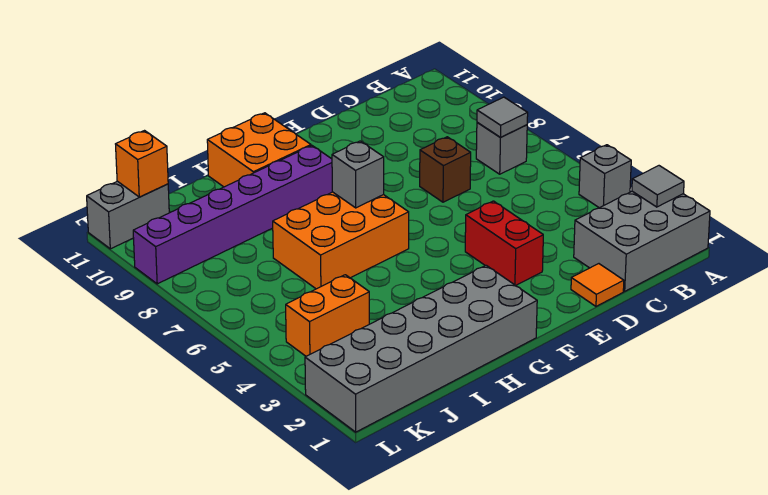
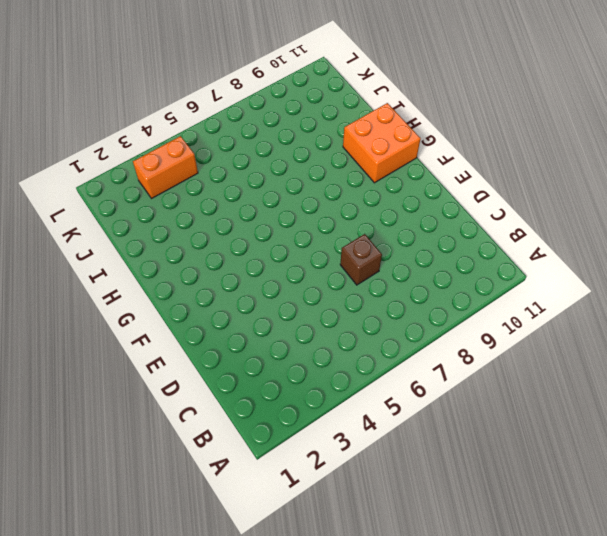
orange brick K3:K4 level 1 -> orange brick J4:K4 level 1
none -> grey brick A1:C2 level 1
none -> grey brick A4 level 1
none -> grey brick B7 level 1

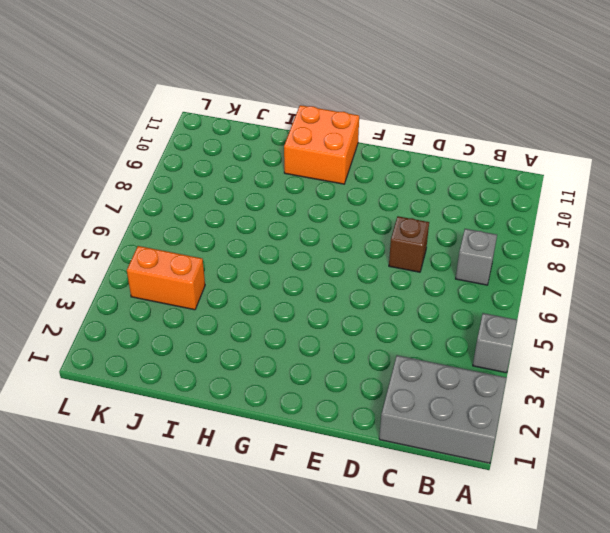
none -> orange tile D1 level 1
none -> red brick E3:E4 level 1
none -> grey brick G1:L2 level 1

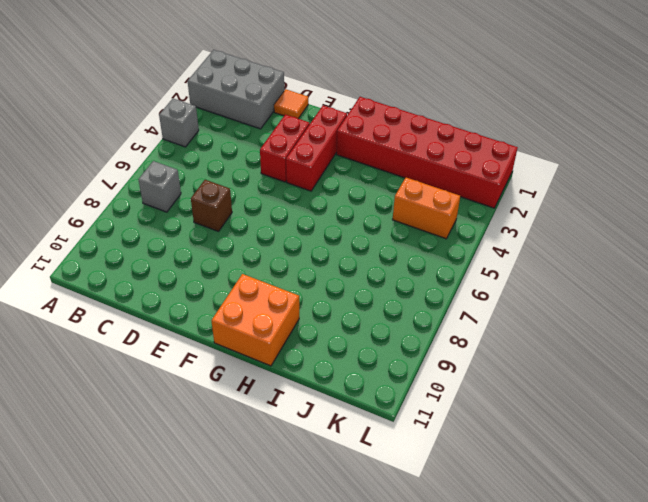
red brick F2:F4 level 1 -> none
red brick G1:L2 level 1 -> grey brick G1:L2 level 1
none -> orange brick G6:I7 level 1
none -> purple brick G9:L9 level 1
none -> grey brick K11:L11 level 1

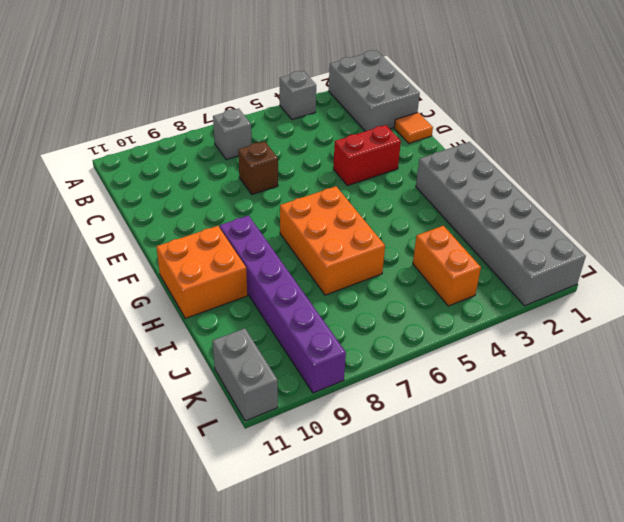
none -> grey tile A2 level 2
none -> grey tile B7 level 2
none -> grey brick G7 level 2

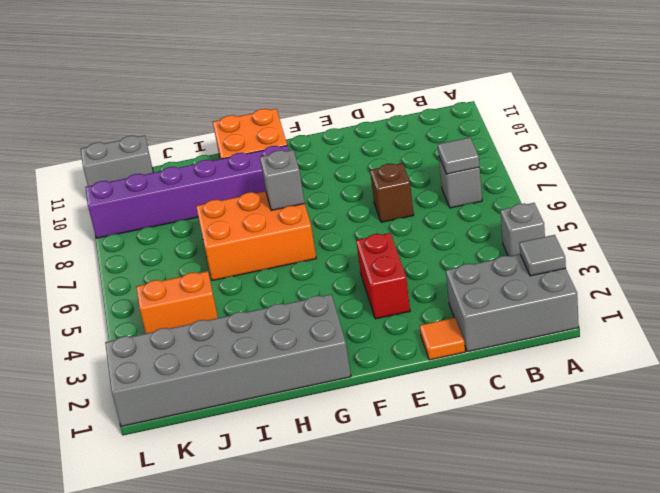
none -> orange brick K11 level 2

